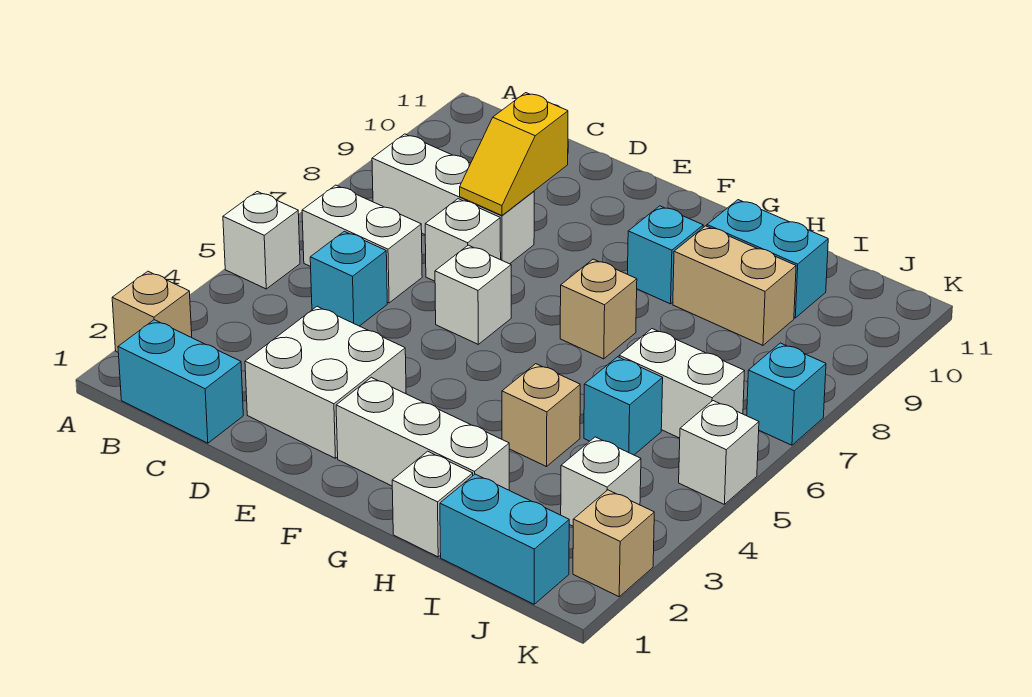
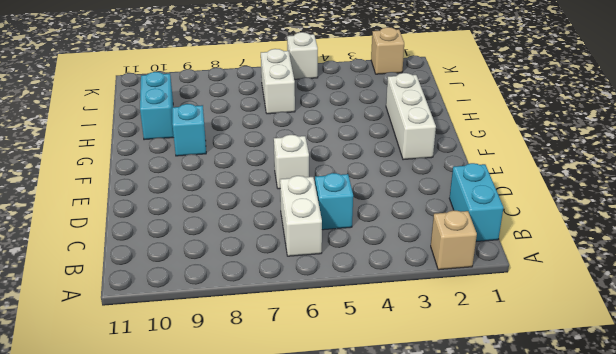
none -> white brick A5 level 1
none -> white brick B8:D8 level 1
none -> white brick D2:E3 level 1

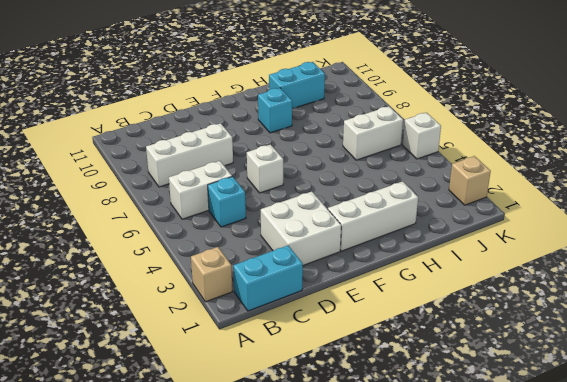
none -> white brick A5 level 1
none -> white brick D7 level 1
none -> tan brick G7 level 1

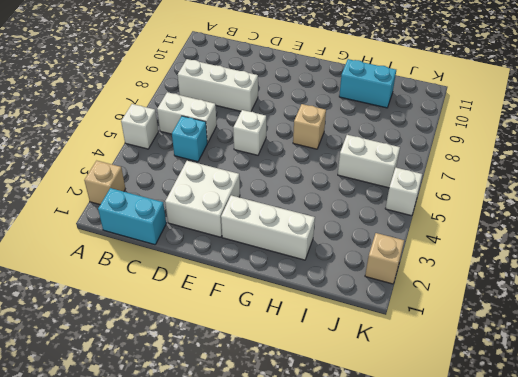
none -> white brick D7 level 1
none -> cyan brick G9 level 1
none -> white brick H1 level 1

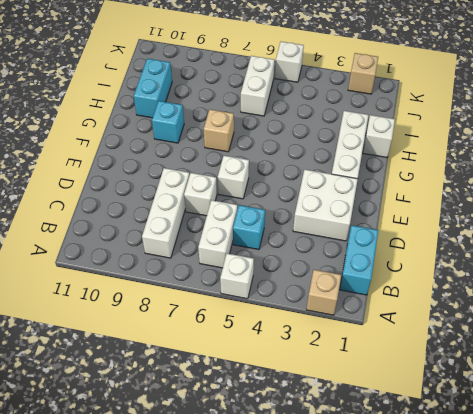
none -> tan brick H4 level 1
none -> tan brick H9:I9 level 1
none -> cyan brick I1:J1 level 1

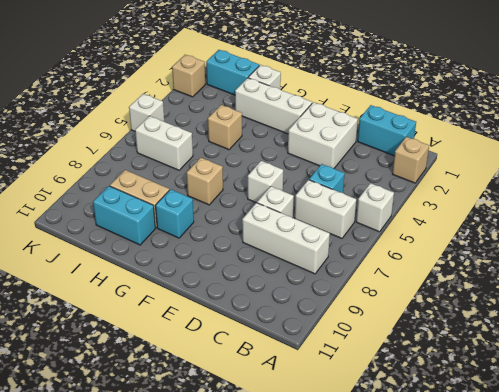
none -> cyan brick I5 level 1
none -> white brick J3 level 1
none -> cyan brick K7 level 1

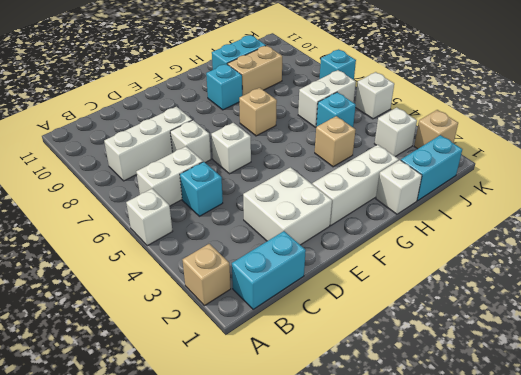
none -> yellow slope D8:D9 level 2 top 9

